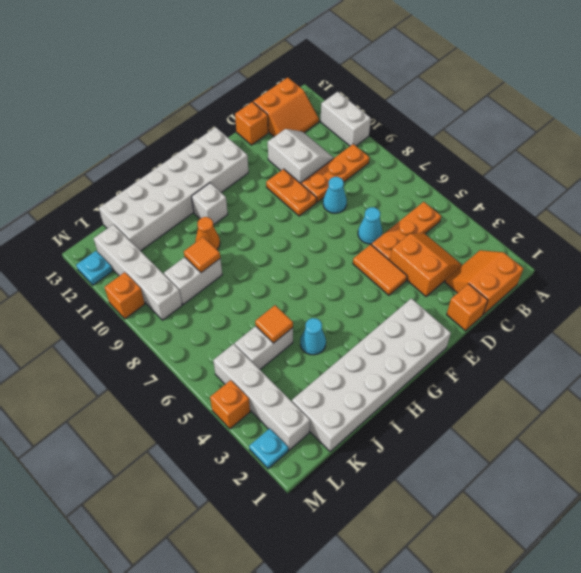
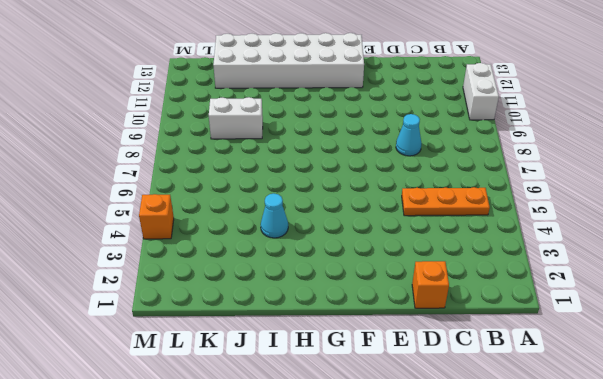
none -> orange slope B1:C2 level 1 top 1
none -> orange plate B9:D9 level 1
none -> orange slope B12:C13 level 1 top 13

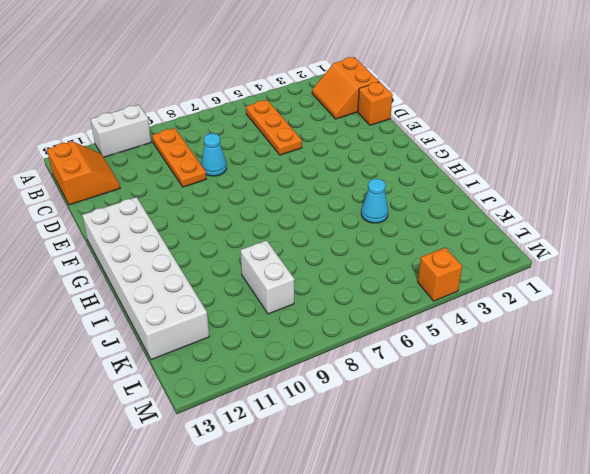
none -> orange slope C3:D4 level 1 top D
none -> white slope C10:D11 level 1 top D
none -> cyan cone D6 level 1

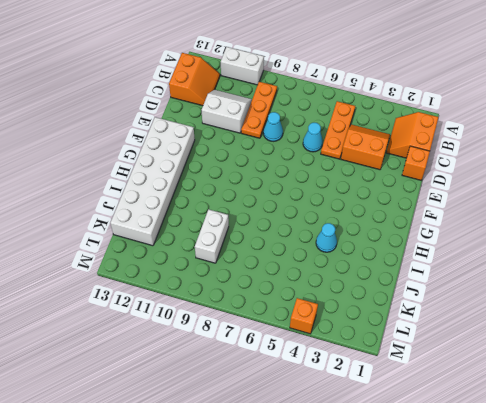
none -> orange brick D13 level 1
none -> orange tile E4:E5 level 1
none -> orange plate E9:E10 level 1

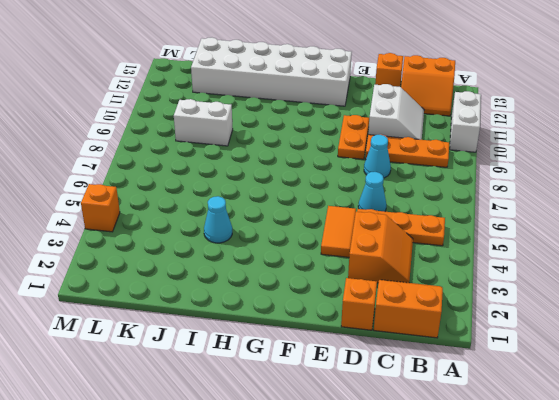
none -> white brick F1:K2 level 1
none -> white brick H11 level 1
none -> orange cone I10 level 1

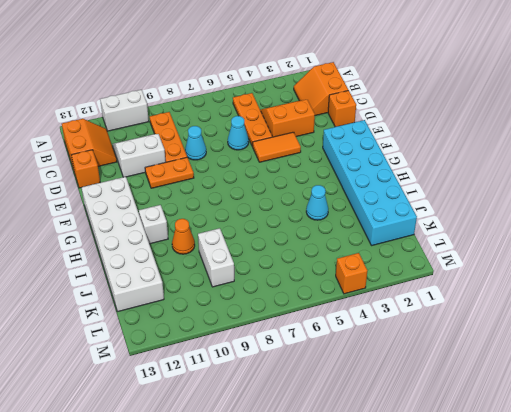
cyan brick F1:K2 level 1 -> white brick F1:K2 level 1
none -> white brick J5:K5 level 1
none -> white brick L2:L5 level 1
none -> white brick L9:L12 level 1

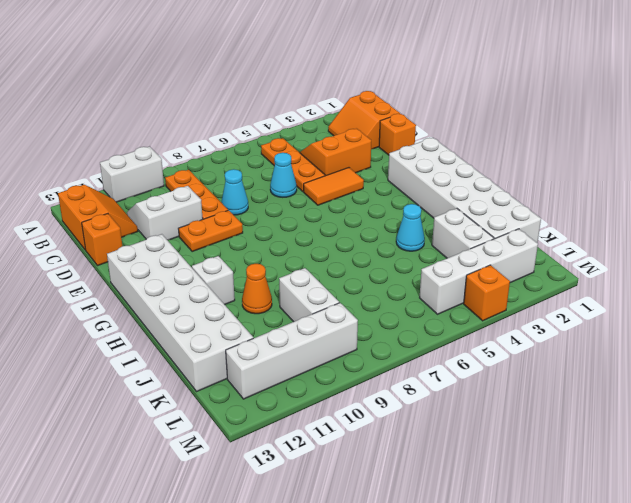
white brick J3:K3 level 1 -> white brick J5:K5 level 1
none -> cyan plate M2 level 1
none -> orange brick M10 level 1
none -> cyan plate M12 level 1

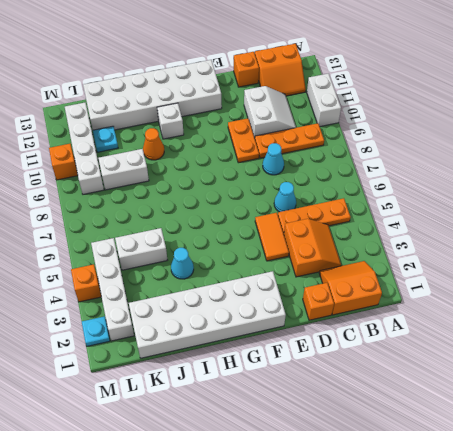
cyan plate K11 level 1 -> cyan plate M12 level 1
none -> orange tile J5 level 2
none -> orange tile J9 level 2

